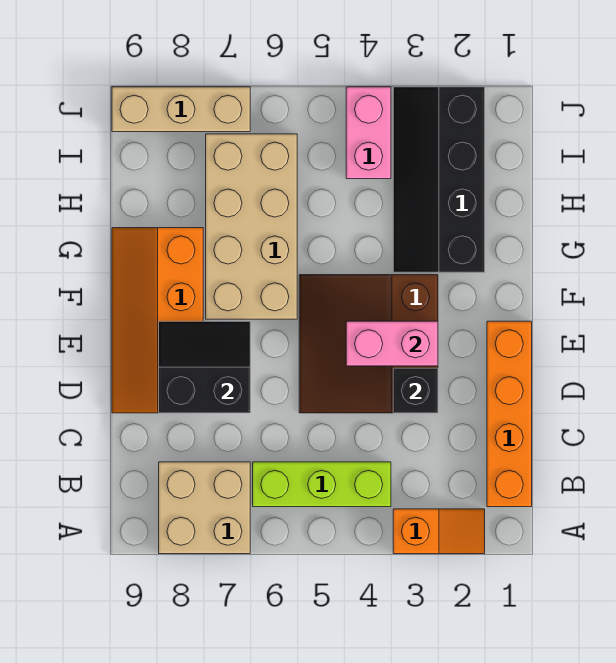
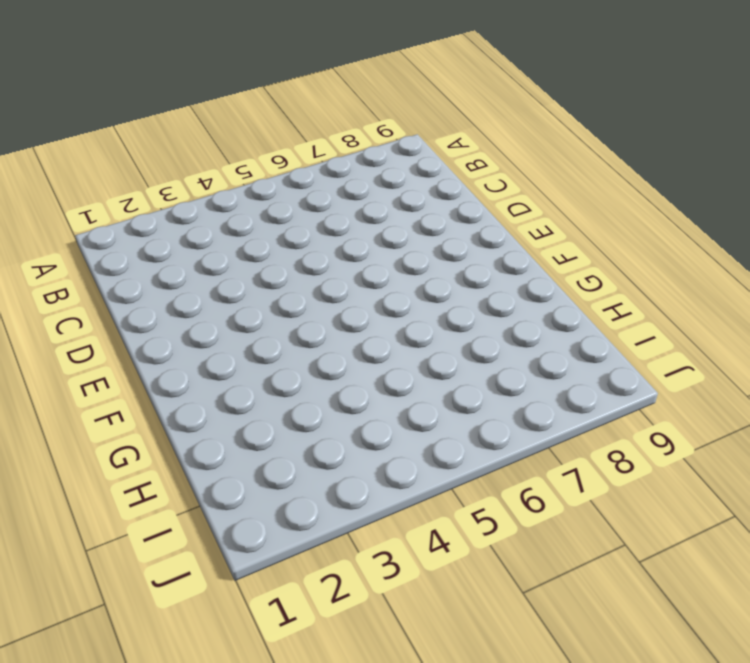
none -> orange slope A2:A3 level 1 top 3
none -> tan brick A7:B8 level 1
none -> orange brick B1:E1 level 1

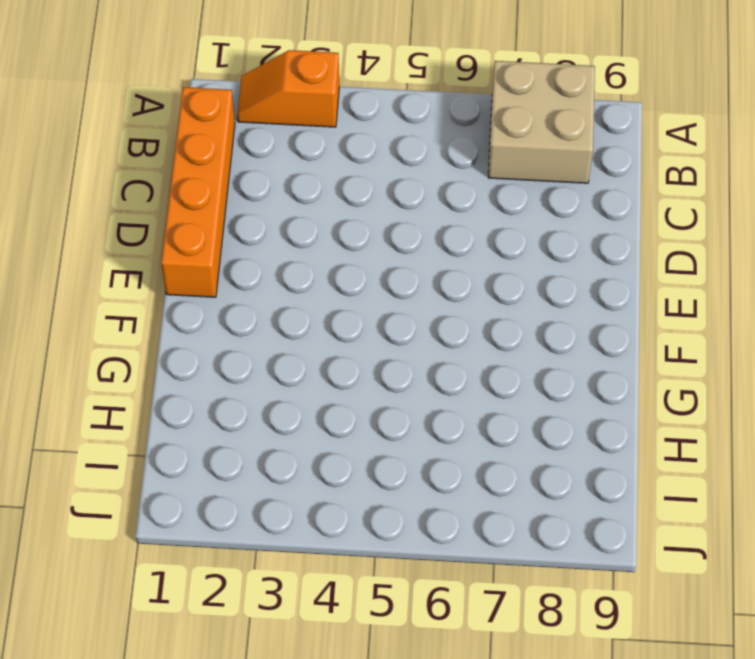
none -> lime brick B4:B6 level 1
none -> brown slope D3:F5 level 1 top 3
none -> orange slope D8:G9 level 1 top 8

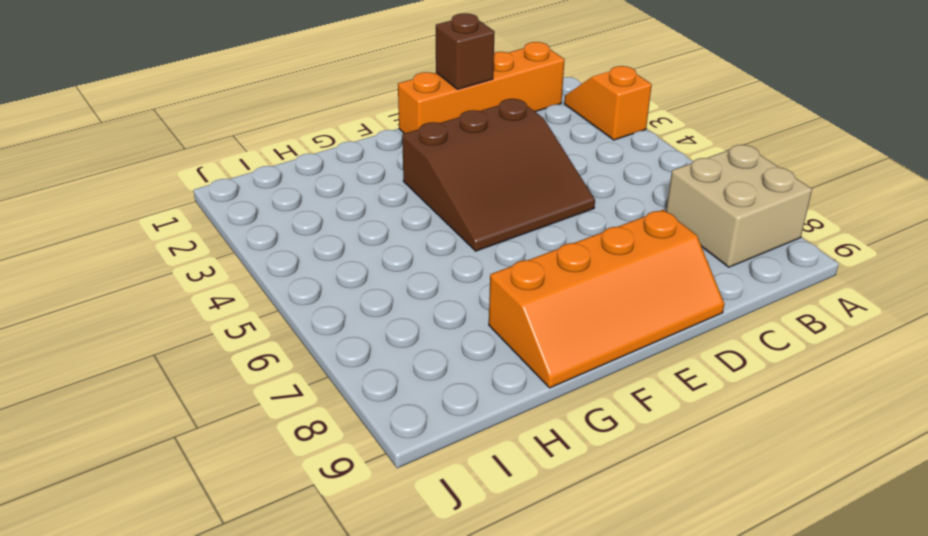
brown brick D1 level 2 -> none
none -> lime brick B4:B6 level 1
none -> tan brick F6:I7 level 1
none -> black slope G2:J3 level 1 top 2

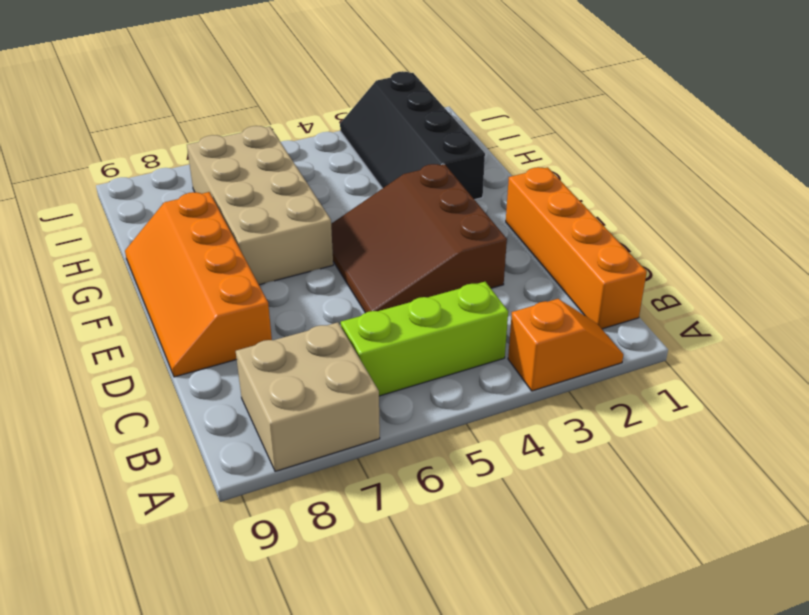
none -> pink brick I4:J4 level 1
none -> tan brick J7:J9 level 1
none -> black brick D3 level 2

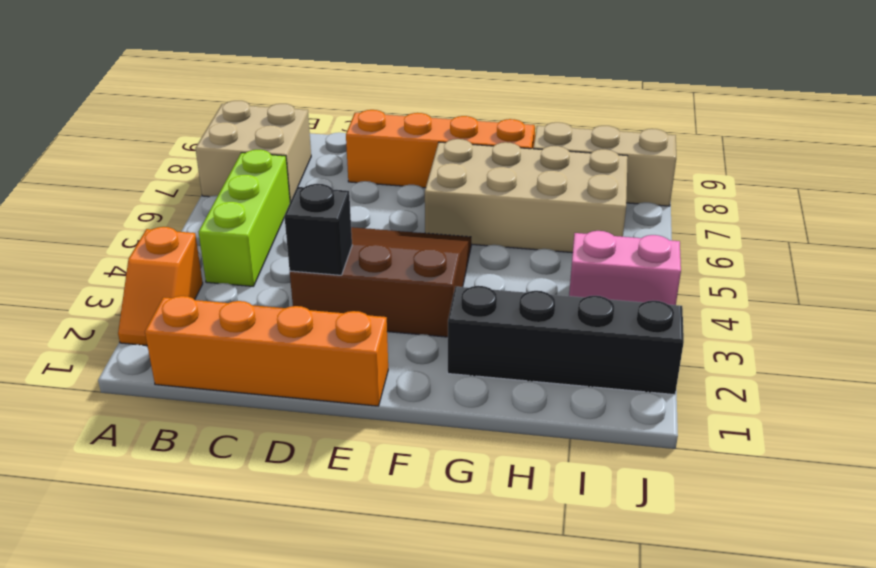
tan brick H8:J8 level 1 -> tan brick J7:J9 level 1
none -> black slope D7:E8 level 2 top D
none -> pink brick E3:E4 level 2

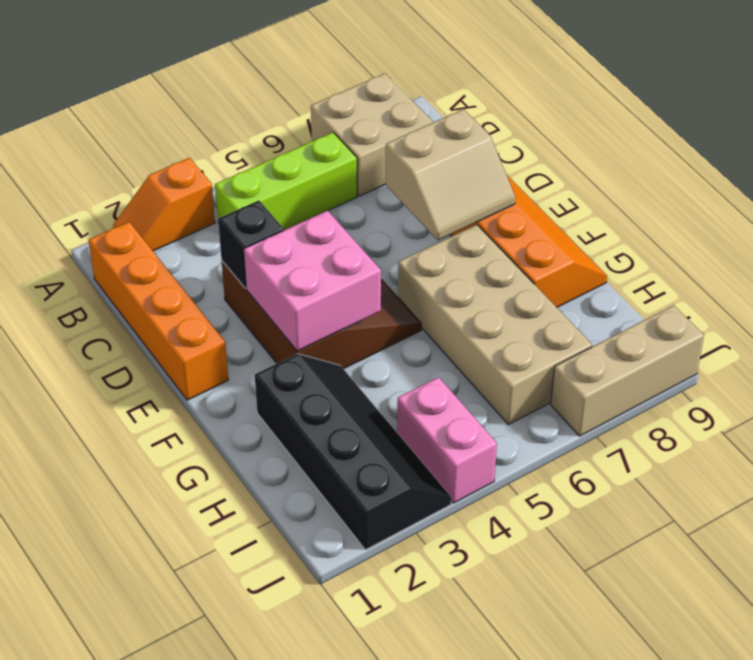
tan slope D7:E8 level 2 top D -> black slope D7:E8 level 2 top D
pink brick E3:F4 level 2 -> pink brick E3:E4 level 2

